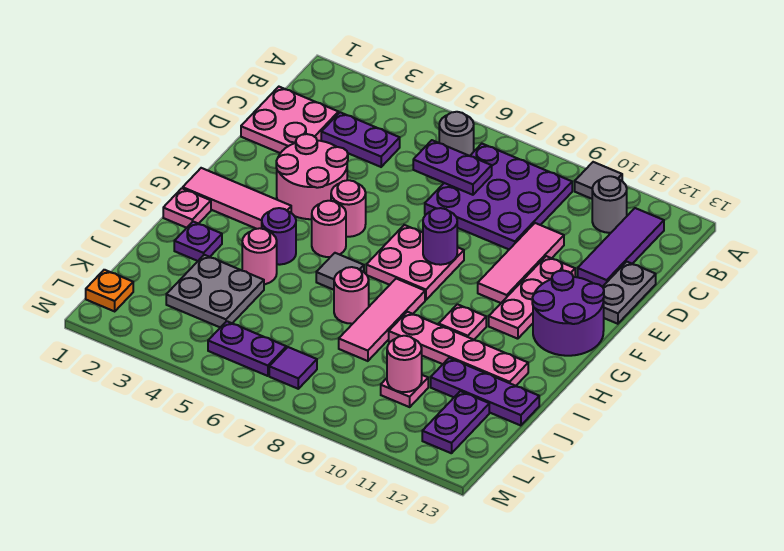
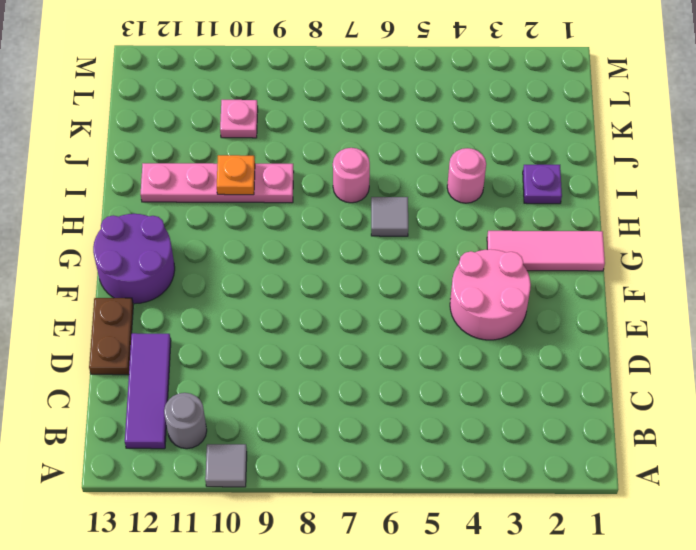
brown plate D13:E13 level 1 -> grey plate D13:E13 level 1
orange plate I10 level 2 -> orange plate L1 level 1
none -> grey round brick B6 level 1
none -> purple plate B7:D9 level 1
none -> pink plate C1:D2 level 1
none -> purple plate C3:C4 level 1

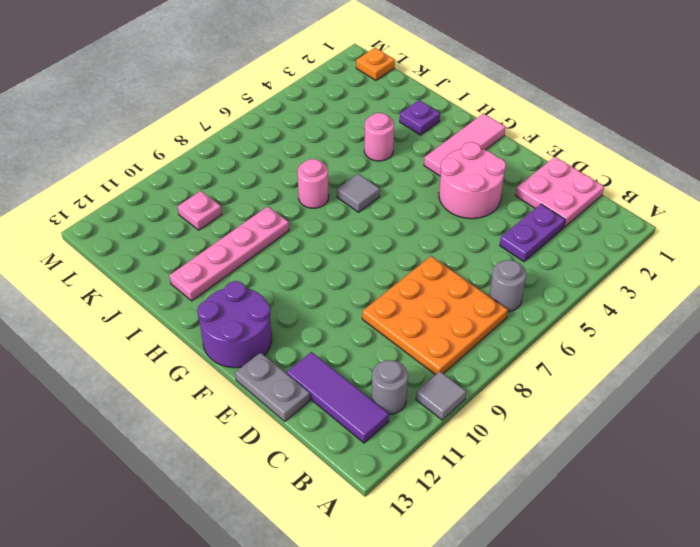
orange plate B7:D9 level 1 -> purple plate B7:D9 level 1
none -> pink tile D10:F10 level 1
none -> pink plate E11:G11 level 1
none -> pink round brick F5 level 1
none -> pink plate F7:G8 level 1

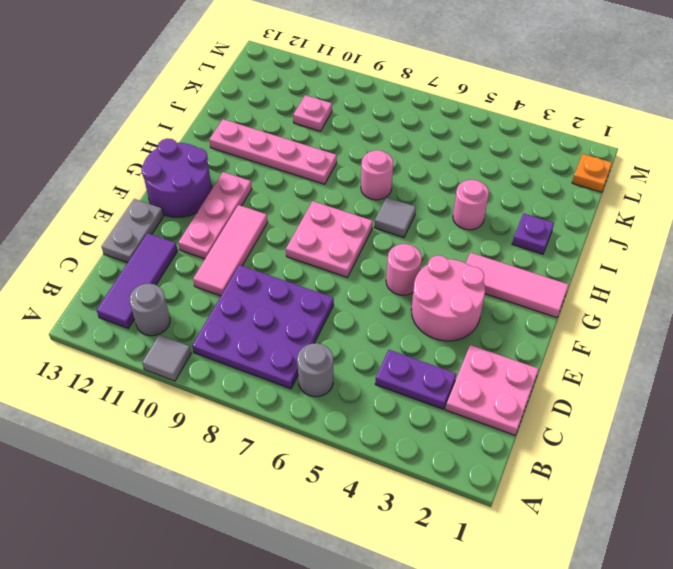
none -> pink round brick G5 level 1
none -> pink plate H1 level 1
none -> purple round brick H4 level 1
none -> pink tile H8:J8 level 1

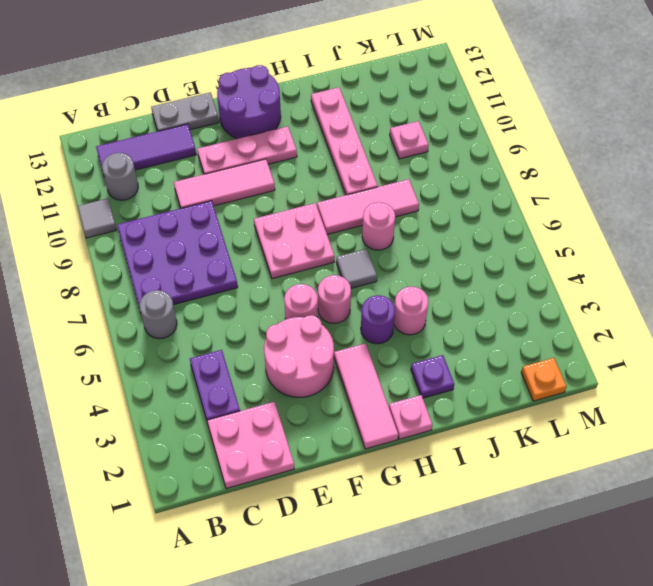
none -> pink plate H10 level 1
none -> grey plate J3:K4 level 1
none -> purple plate J11:J13 level 1
none -> purple plate K12:L12 level 1

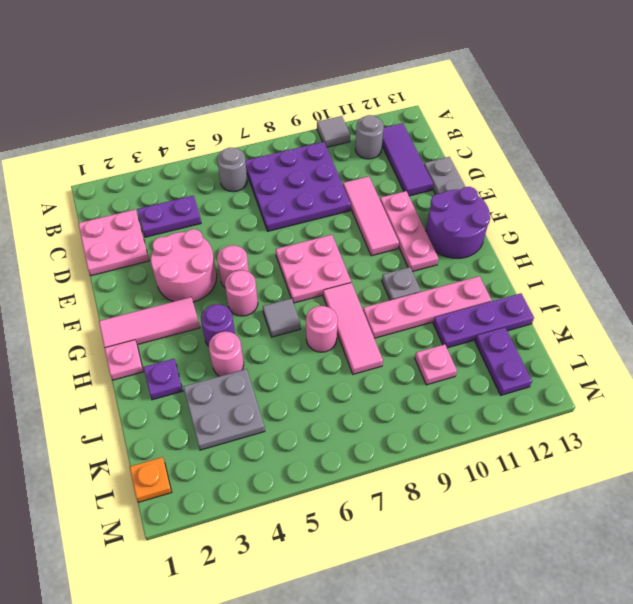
grey plate H10 level 1 -> pink plate H10 level 1
none -> purple plate L5:L6 level 1
none -> purple tile L7 level 1
none -> purple plate C6:C7 level 2
none -> purple round brick F8 level 2

